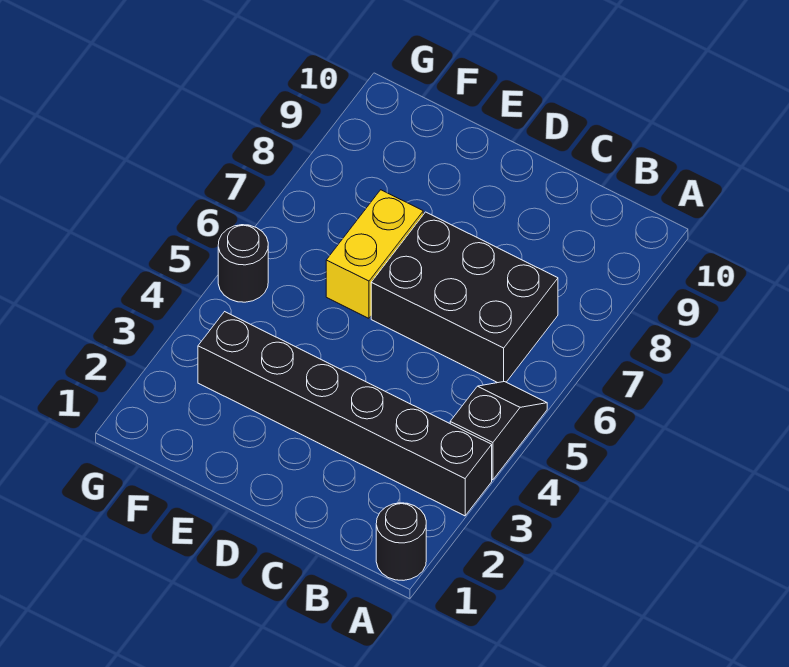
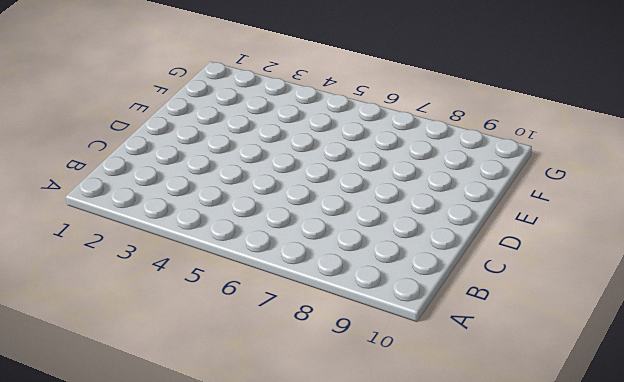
none -> black round brick A1 level 1
none -> black brick A3:F3 level 1

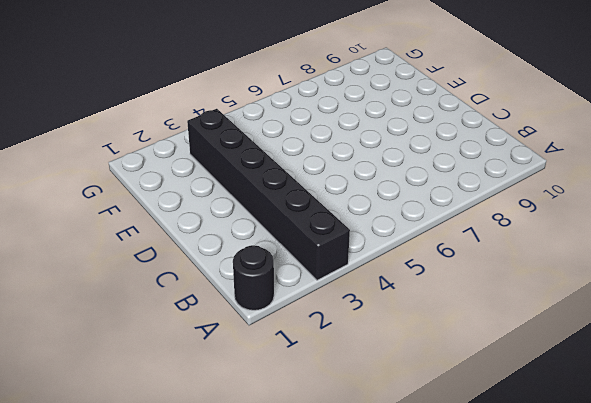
none -> black slope A4:A5 level 1 top 4
none -> black brick B6:D7 level 1

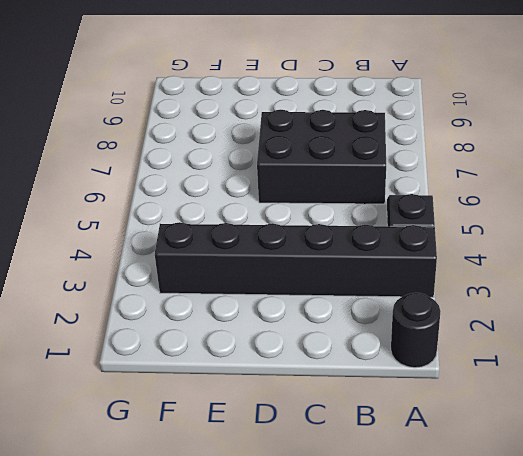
none -> yellow brick E6:E7 level 1
none -> black round brick G5 level 1

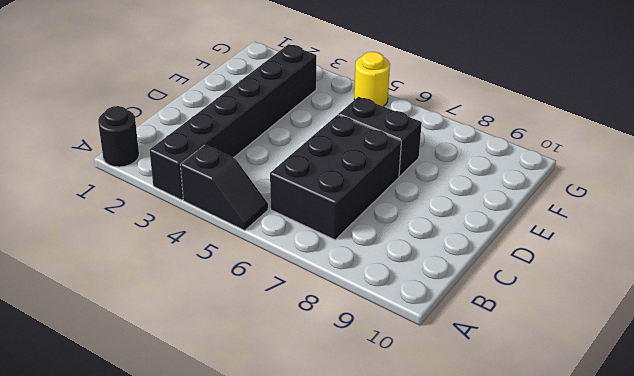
black brick E6:E7 level 1 -> yellow brick E6:E7 level 1
yellow round brick G5 level 1 -> black round brick G5 level 1

